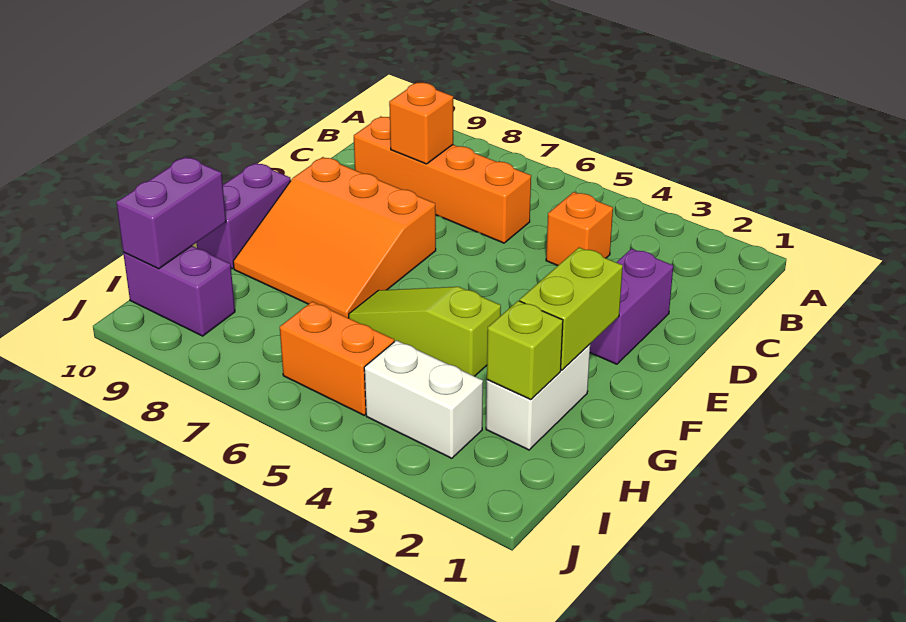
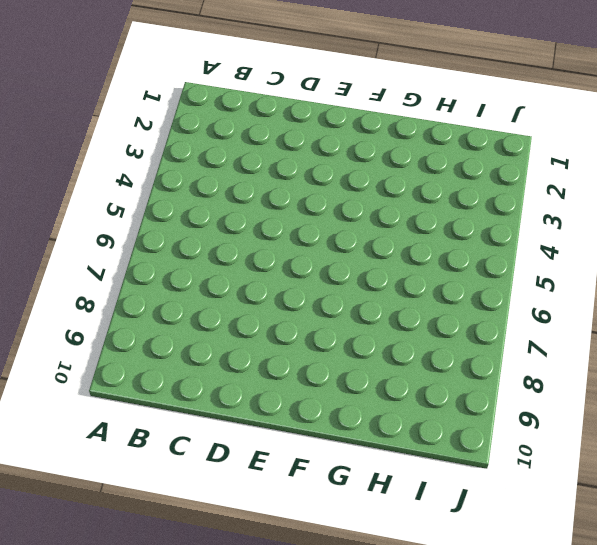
none -> orange brick C4 level 1
none -> orange brick C6:C9 level 1
none -> purple brick D2:E2 level 1

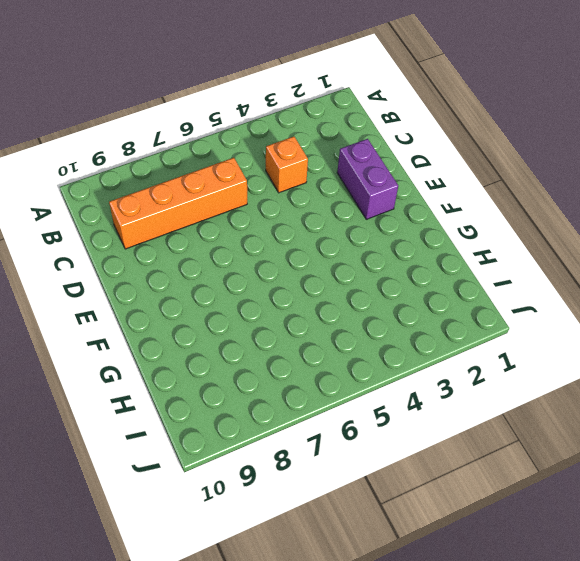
none -> orange slope E7:G9 level 1 top E
none -> purple brick F10:G10 level 1
none -> white brick G2:H2 level 1

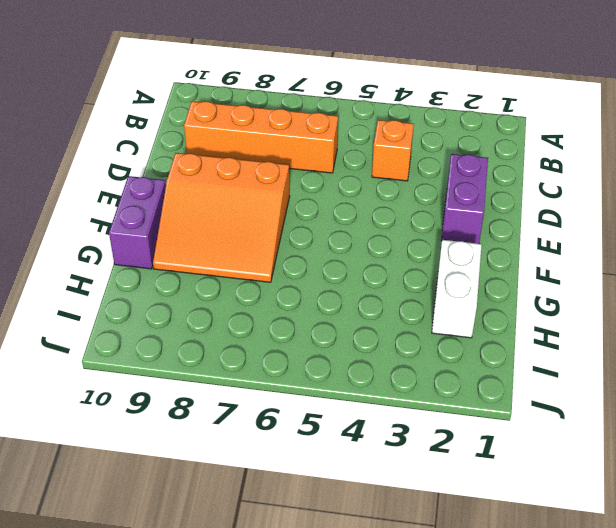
none -> lime slope G4:G6 level 1 top 4
none -> white brick I3:I4 level 1
none -> orange brick I5:I6 level 1

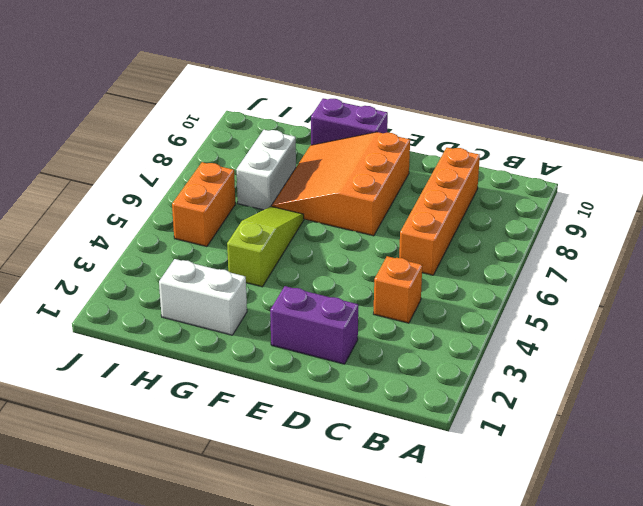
white brick H7:H8 level 1 -> white brick I3:I4 level 1
none -> purple brick I9:I10 level 1
none -> orange brick C8 level 2
none -> lime brick F2:G2 level 2

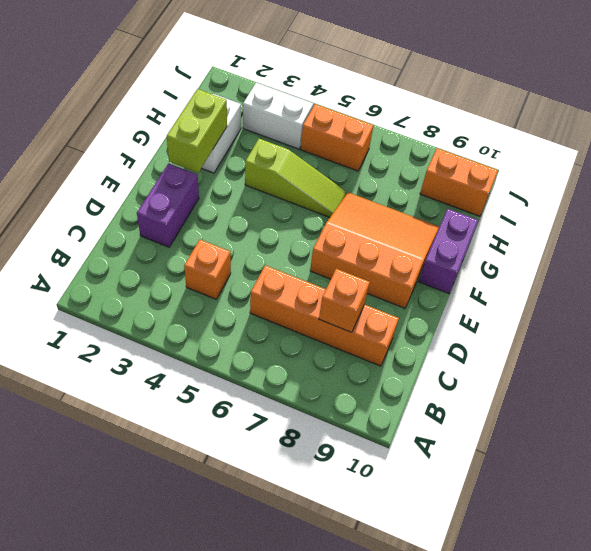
orange brick I9:I10 level 1 -> purple brick I9:I10 level 1
none -> lime brick H2 level 2
none -> purple brick H10:I10 level 2

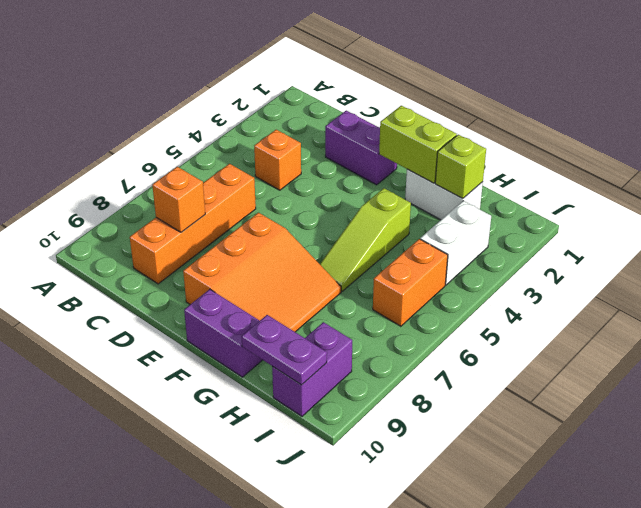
purple plate H10:I10 level 2 -> purple brick H10:I10 level 2

